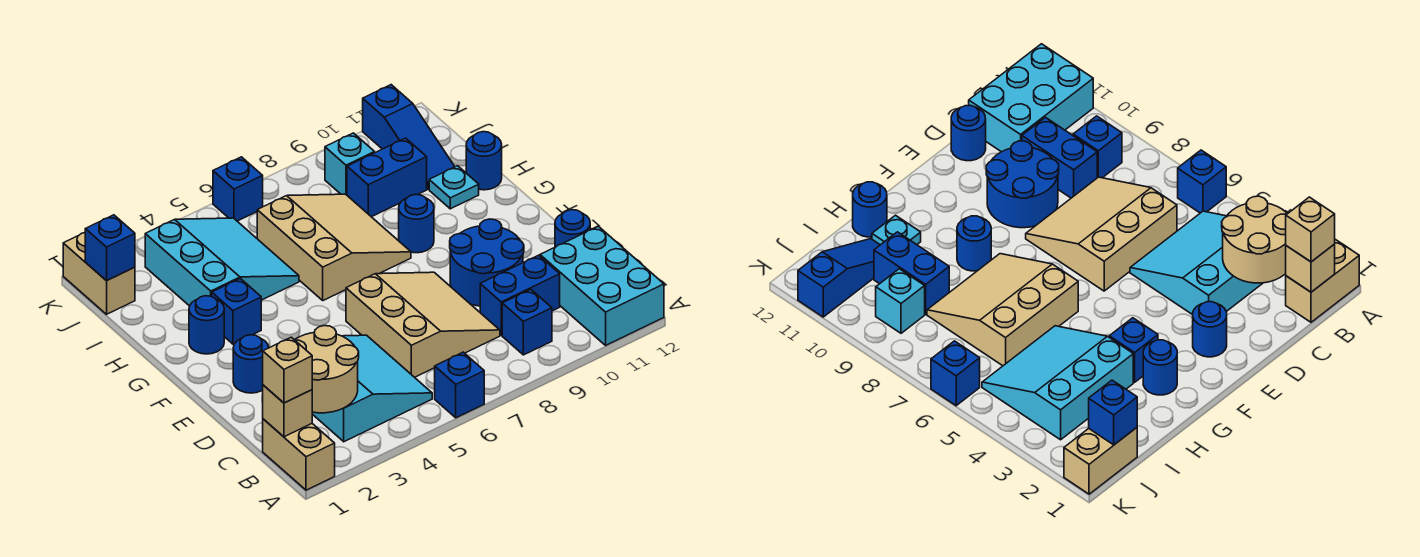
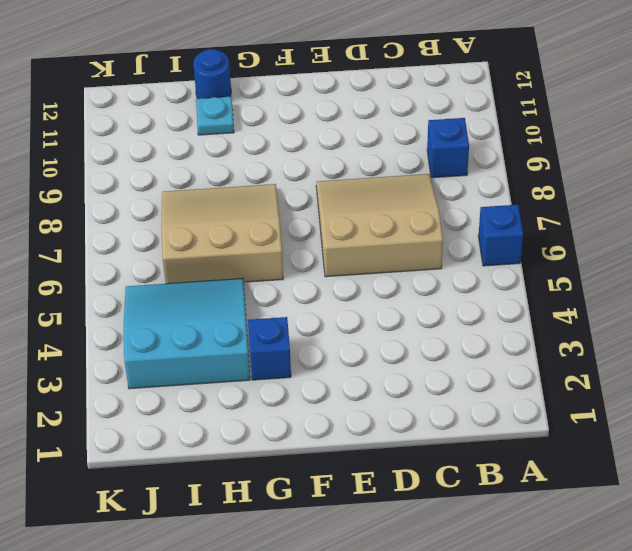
none -> tan brick A1:B1 level 1
none -> cyan brick A11:C12 level 1
none -> cyan slope B3:D5 level 1 top 3

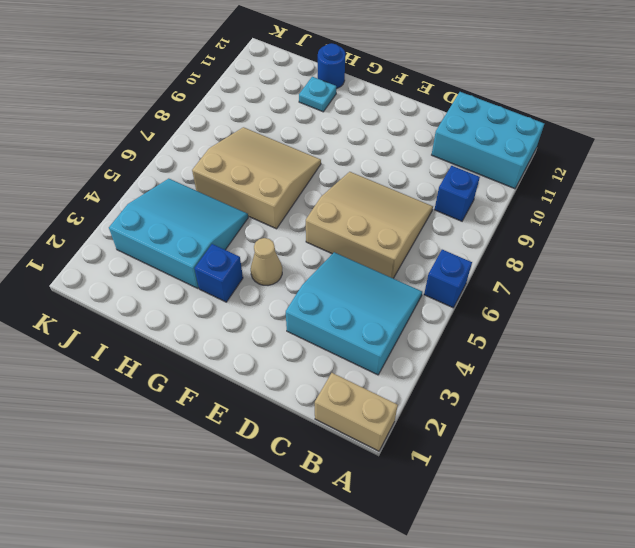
tan cone F4 level 1 -> none
none -> blue brick C9:C10 level 1
none -> blue round brick D9:E10 level 1
none -> blue round brick D12 level 1

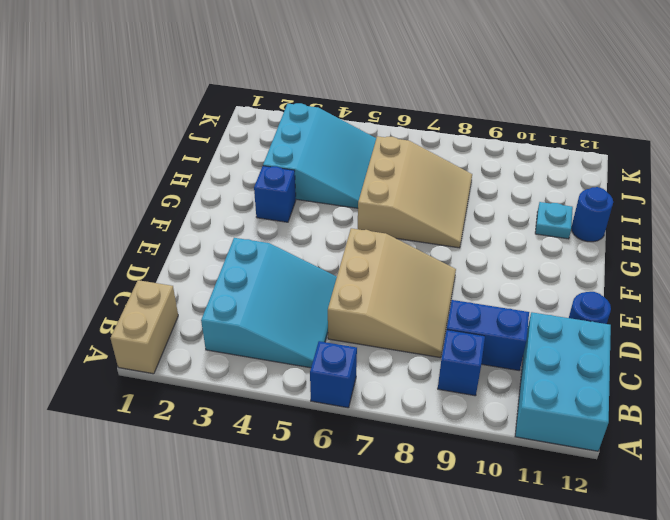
none -> blue round brick D9:E10 level 1
none -> blue round brick E2 level 1
none -> blue round brick G2 level 1

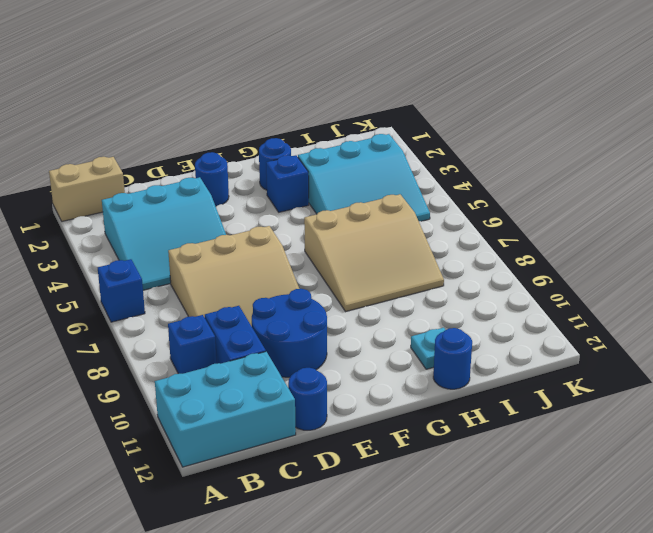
none -> blue round brick G9 level 1
none -> blue brick I9:I10 level 1
none -> blue slope I11:K11 level 1 top K

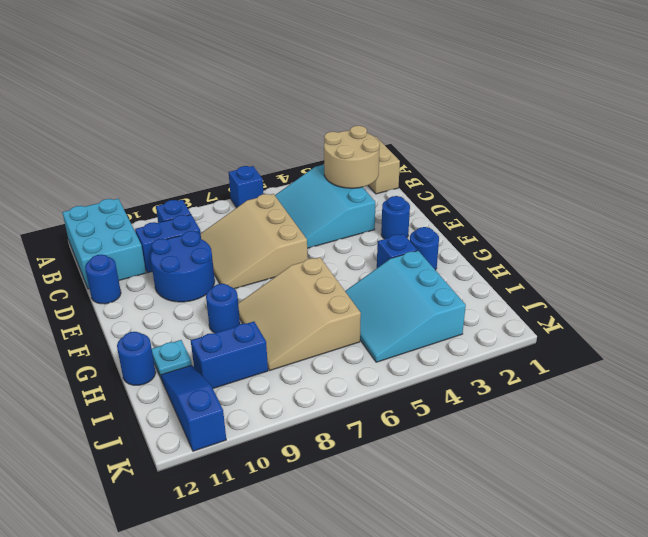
none -> tan brick J1:K1 level 1
none -> cyan brick J9 level 1
none -> blue brick K6 level 1

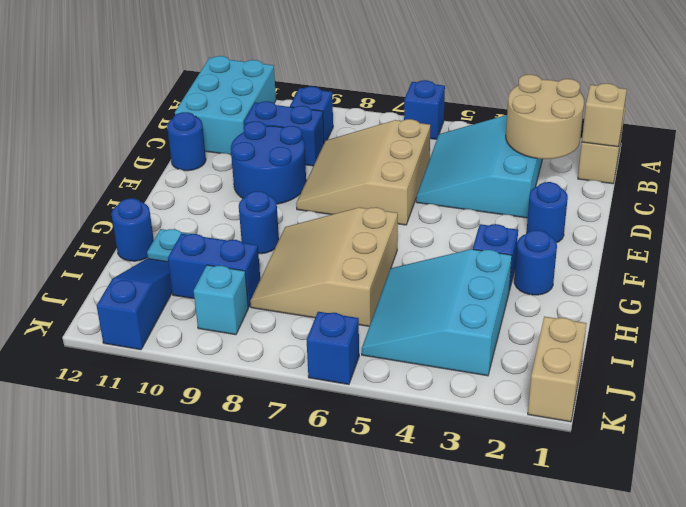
none -> blue brick J1 level 2
none -> tan brick B1 level 3

